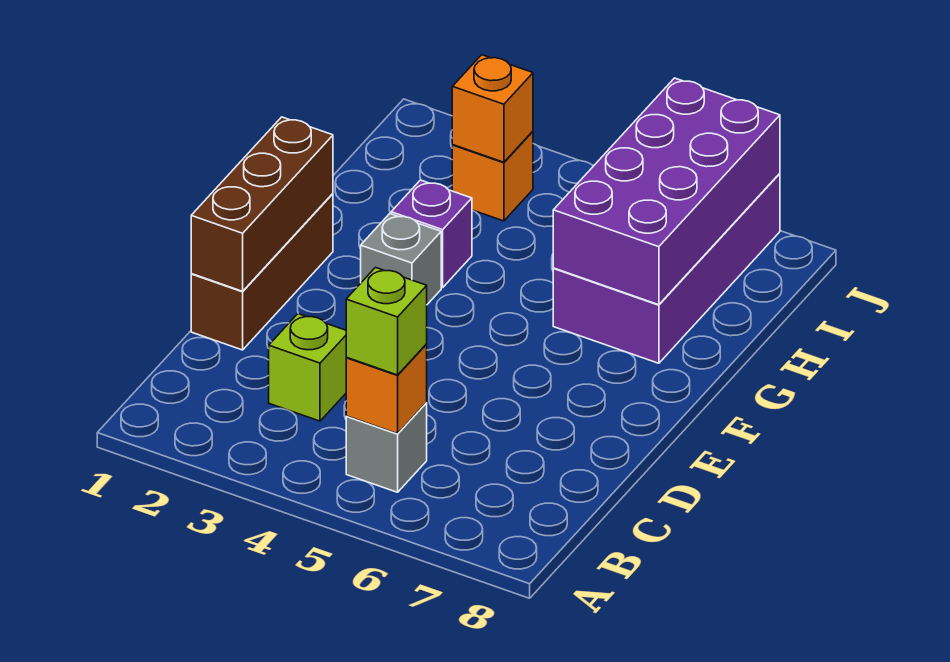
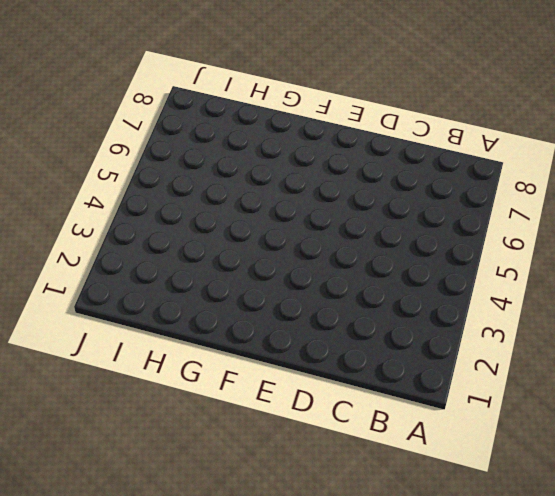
none -> grey brick B5 level 1
none -> lime brick C3 level 1
none -> brown brick D1:F1 level 1

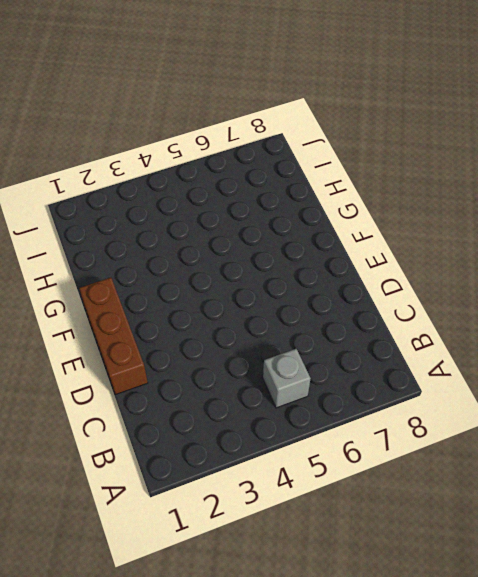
none -> lime brick C3 level 1
none -> grey brick F3 level 1
none -> purple brick G3 level 1

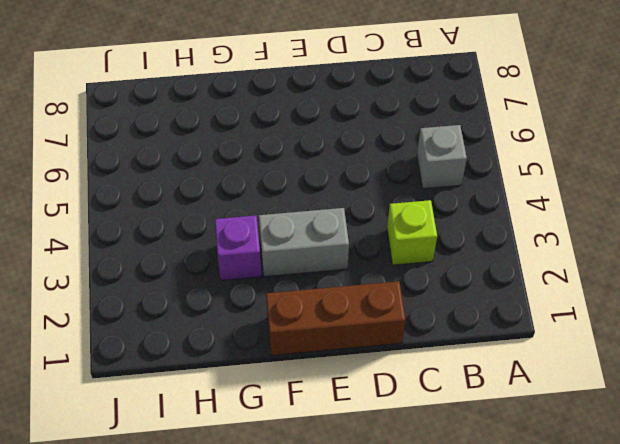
grey brick E3:F3 level 1 -> grey brick F3 level 1
none -> purple brick G6:J7 level 1
none -> orange brick I3 level 1
none -> orange brick B5 level 2

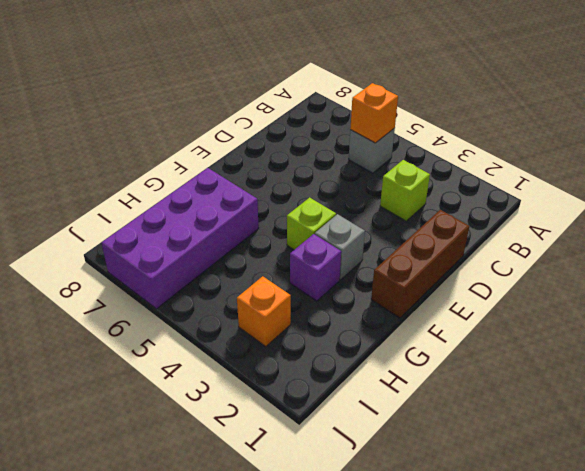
lime brick F4 level 1 -> lime brick B5 level 3
none -> brown brick D1:F1 level 2
none -> purple brick G6:J7 level 2
none -> orange brick I3 level 2

